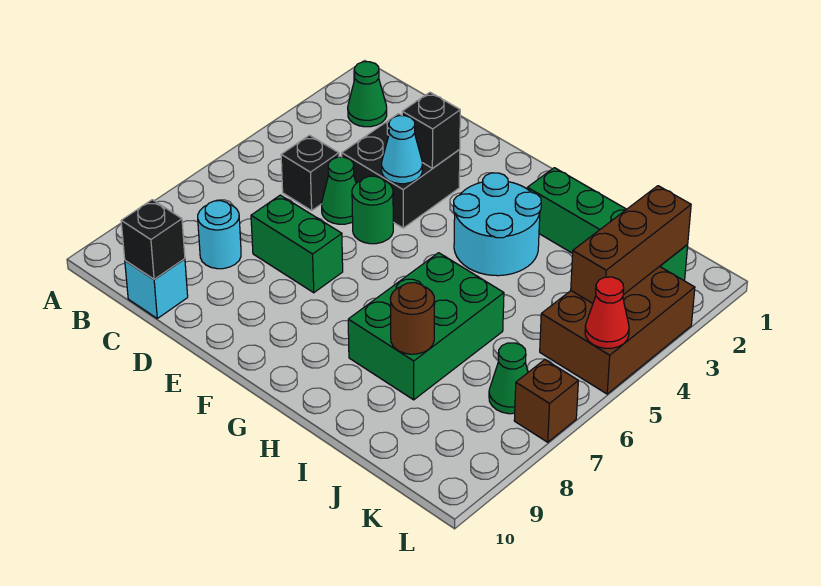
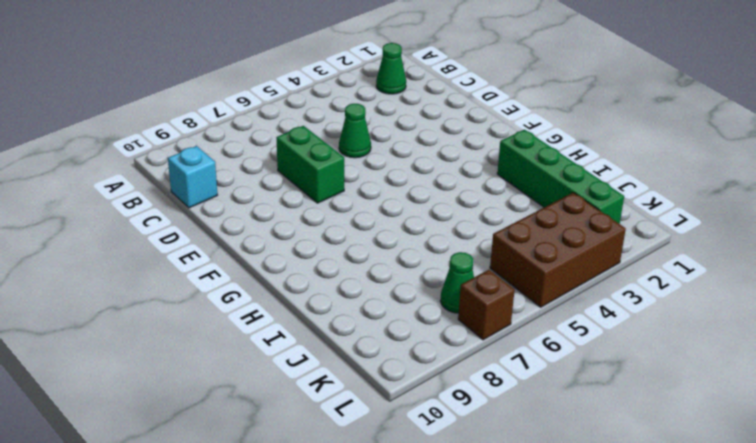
none -> black brick C5 level 1
none -> cyan round brick C8 level 1
none -> black brick D3:E4 level 1

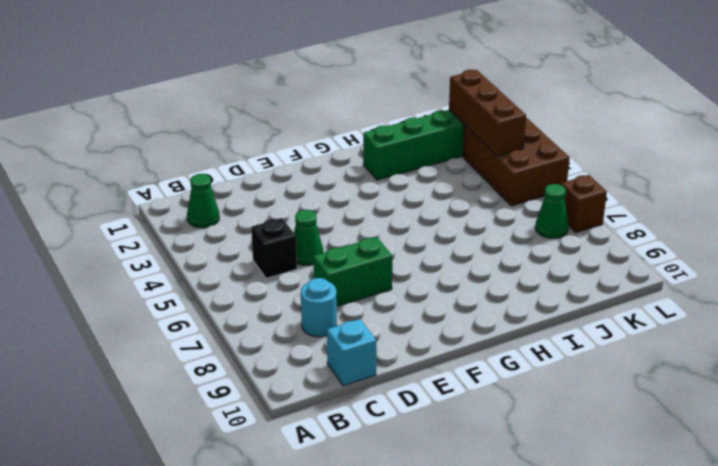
none -> black brick D3:E4 level 1
none -> green round brick E5 level 1
none -> cyan round brick G3:H4 level 1

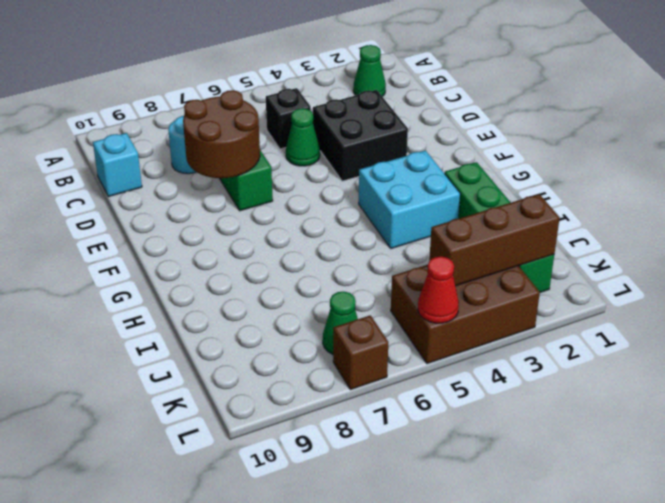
brown round brick D7:E8 level 2 -> none
cyan brick G3:H4 level 1 -> cyan round brick G3:H4 level 1
none -> green round brick E5 level 1
none -> green brick H6:I8 level 1
none -> black brick C10 level 2

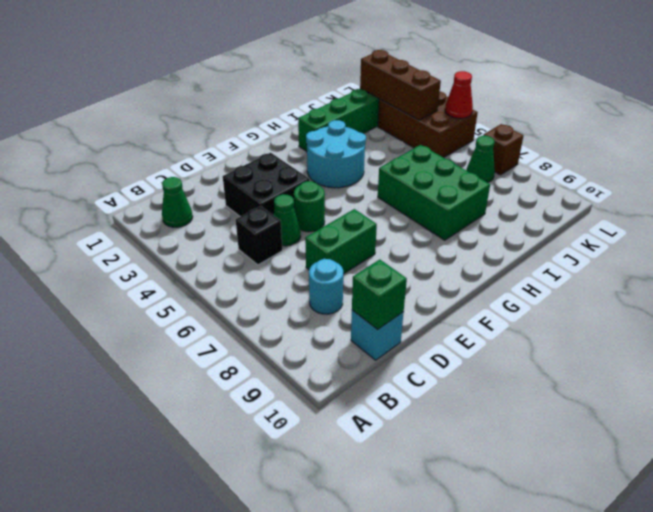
green brick C10 level 2 -> black brick C10 level 2
none -> black brick E3 level 2
none -> cyan cone E4 level 2
none -> brown round brick I8 level 2

